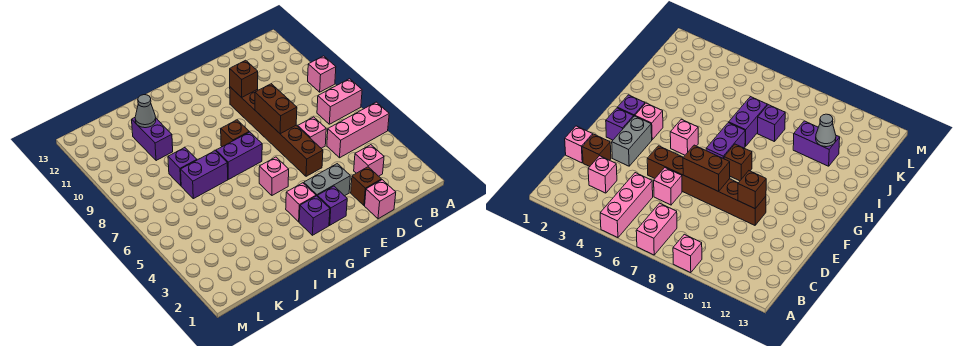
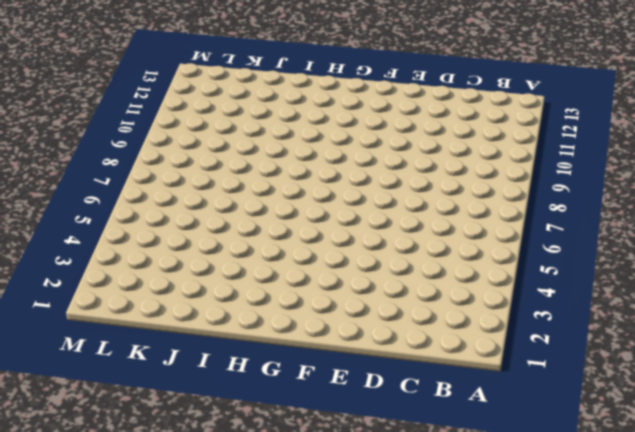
none -> pink brick A5:C5 level 1
none -> pink brick A7:B7 level 1
none -> pink brick A9 level 1

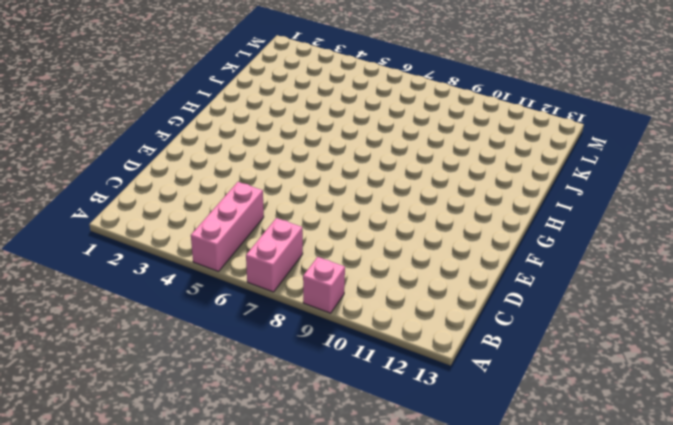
none -> pink brick C3 level 1
none -> pink brick D1 level 1
none -> brown brick D2 level 1

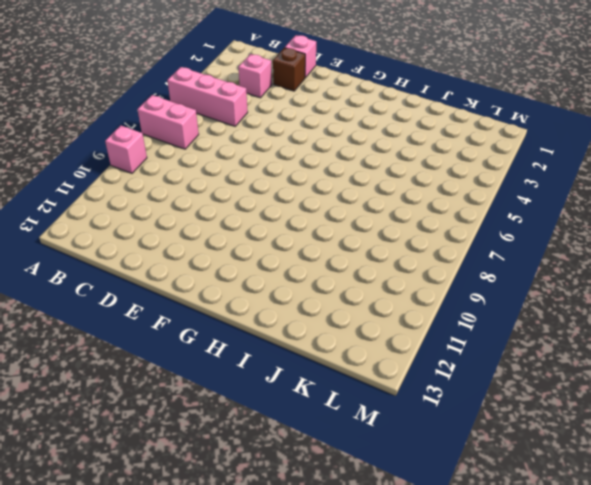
none -> pink brick D6 level 1
none -> grey brick E3:F3 level 1
none -> brown brick E5:E10 level 1

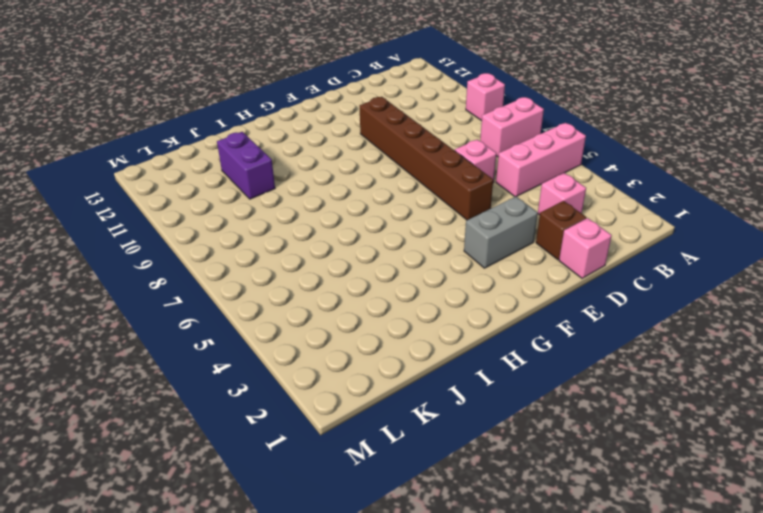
none -> purple brick F2 level 1
none -> purple brick G2 level 1
none -> pink brick G3 level 1

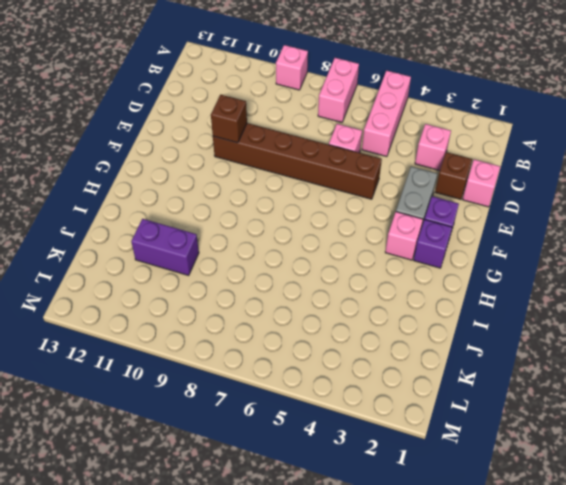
none -> pink brick G5 level 1
none -> purple brick G7:H7 level 1
none -> brown brick G8 level 1

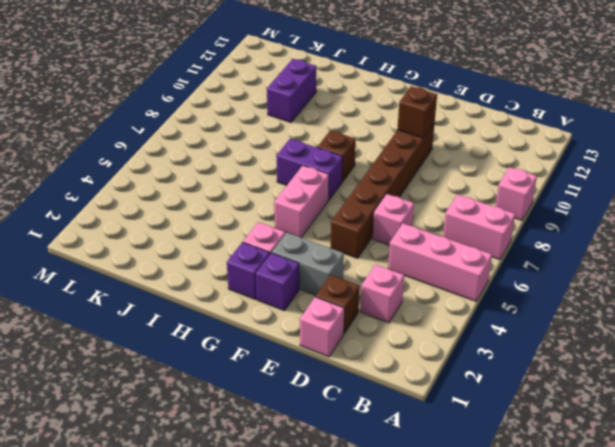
pink brick G5:G6 level 1 -> pink brick G5 level 1
none -> purple brick I7:J7 level 1
none -> purple brick J8 level 1
none -> brown brick E7:E8 level 2

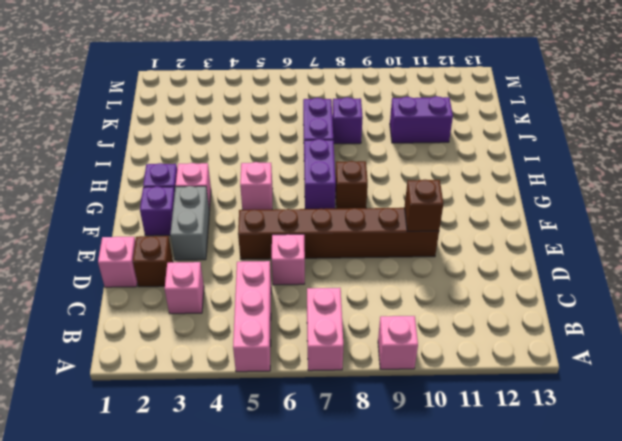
none -> brown brick E7:E8 level 2
none -> grey cone J11 level 2

